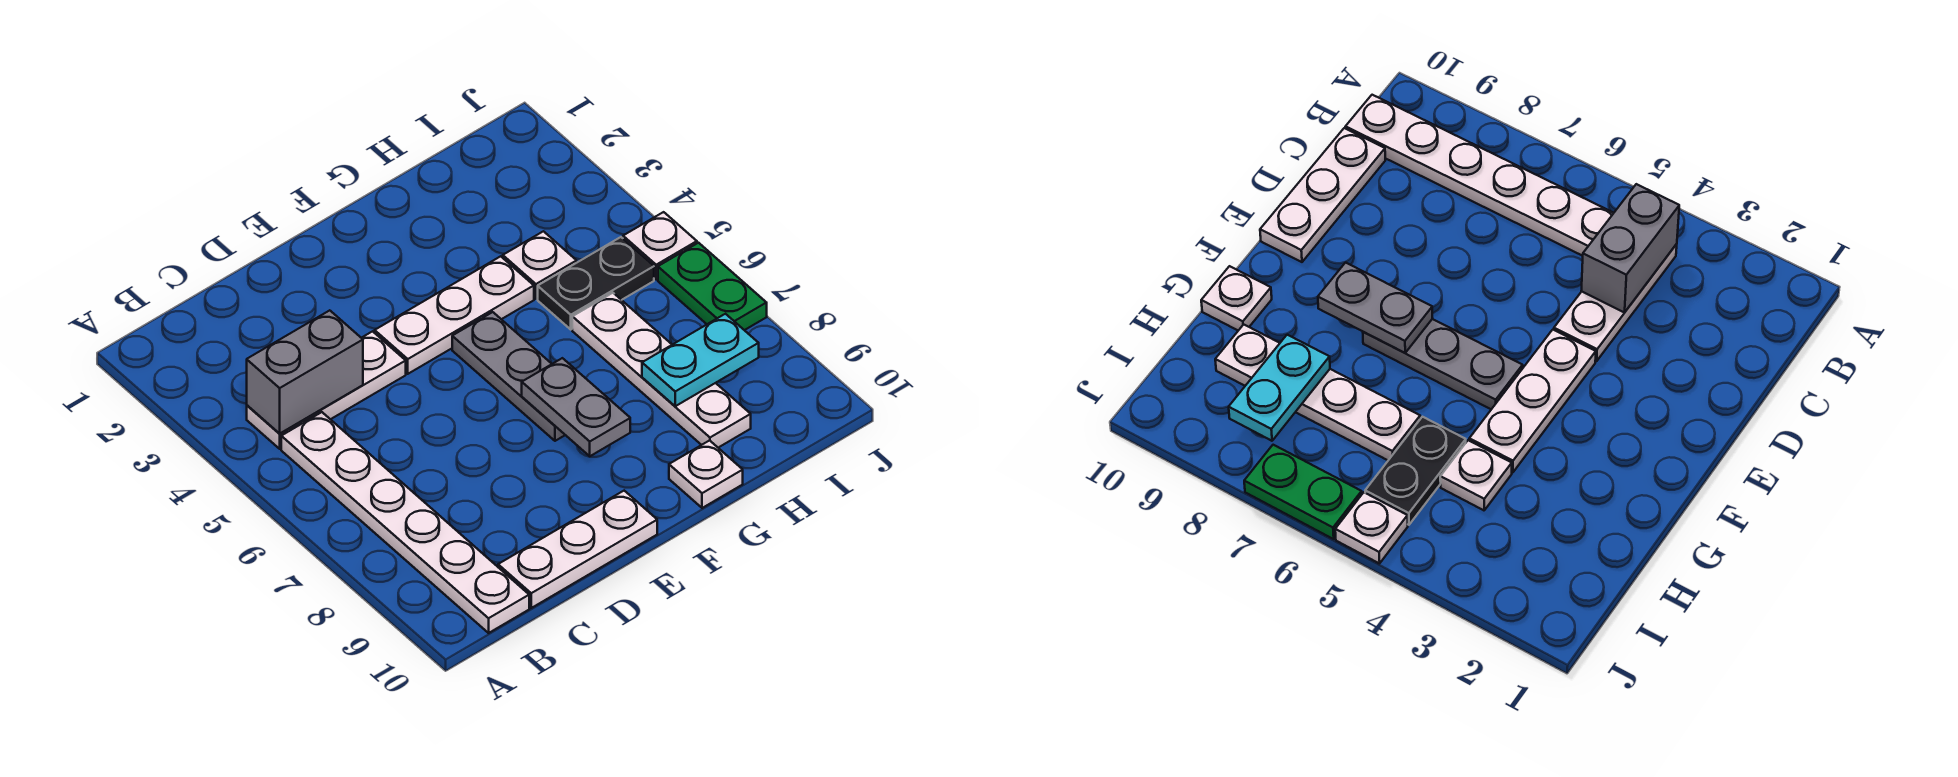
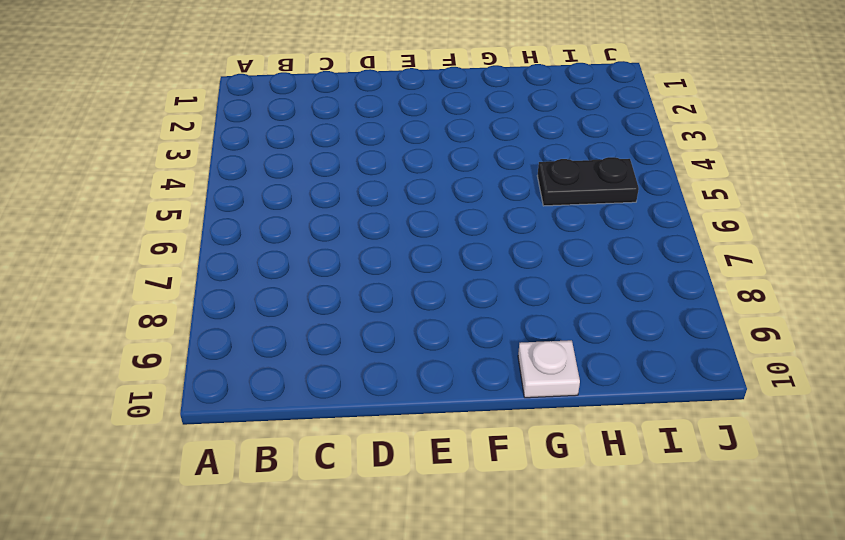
none -> white plate B4:D4 level 1
none -> white plate B5:B10 level 1
none -> white plate C10:E10 level 1

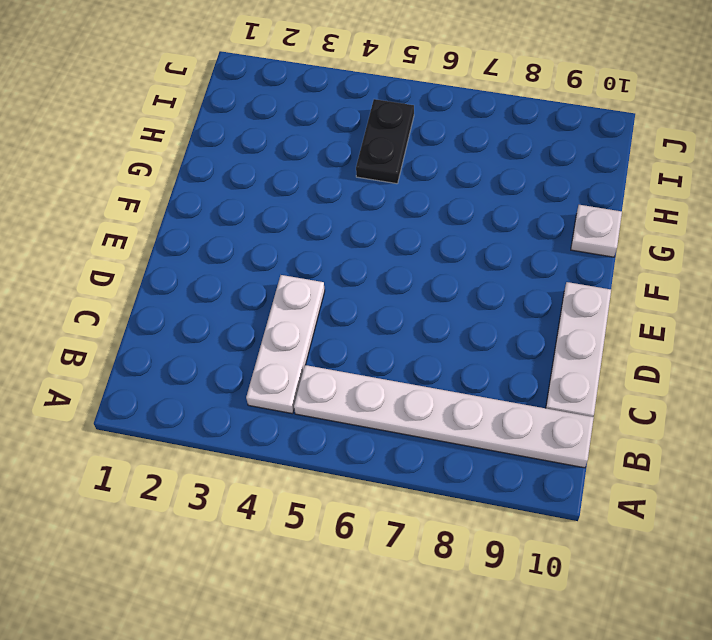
none -> white plate E4:G4 level 1
none -> grey plate F5:F7 level 1
none -> white plate H4 level 1

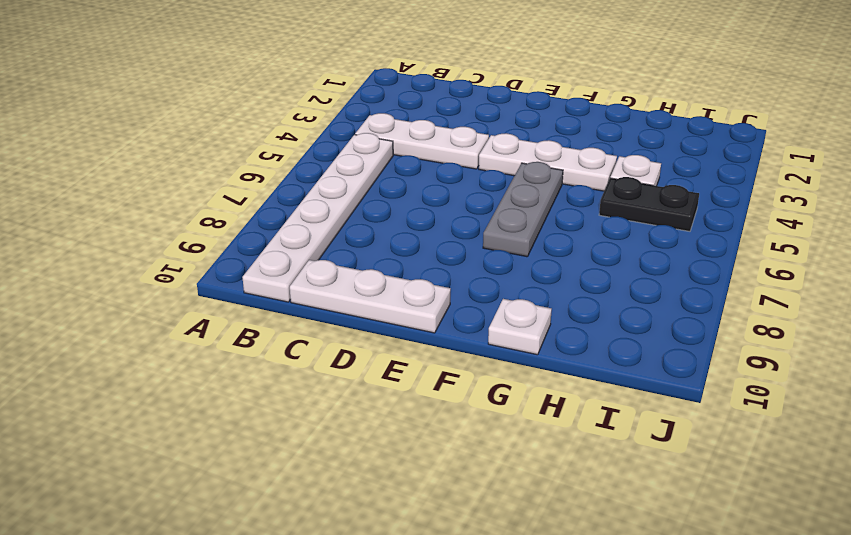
none -> white plate H6:H9 level 1
none -> white plate J5 level 1
none -> green plate J6:J7 level 1

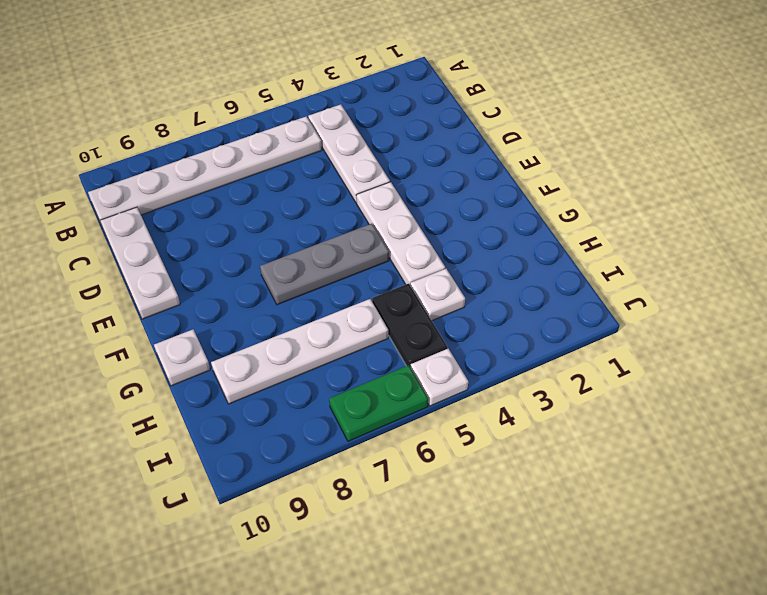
none -> grey brick B4:C4 level 2
none -> grey plate F7:F8 level 2
none -> cyan plate H8:I8 level 2

